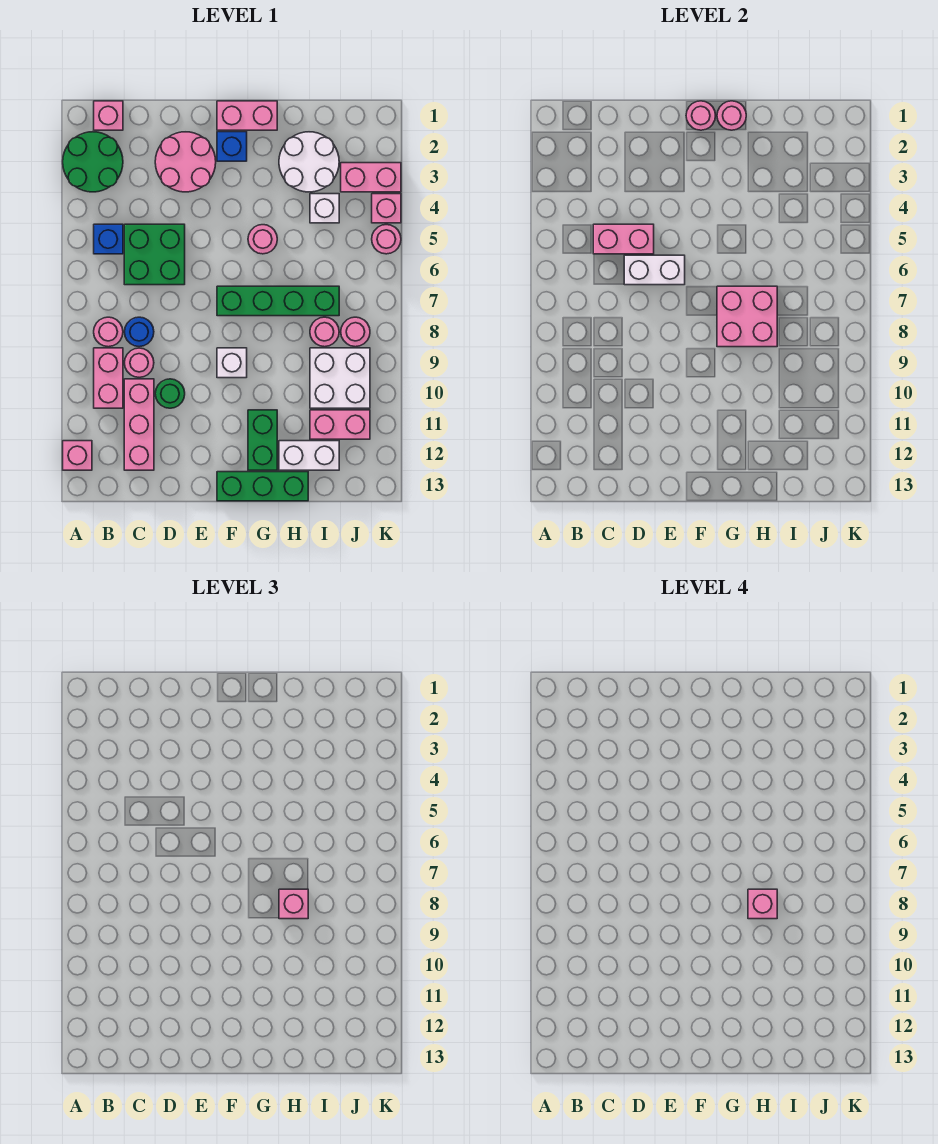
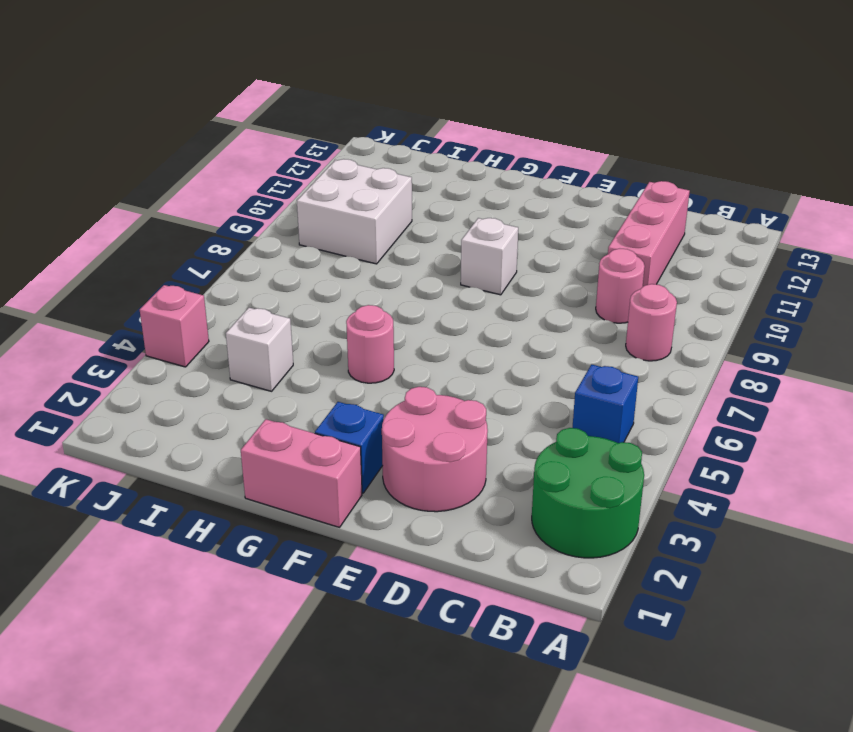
none -> pink brick A12 level 1
none -> pink brick B1 level 1
none -> pink brick B9:B10 level 1
none -> green brick C5:D6 level 1

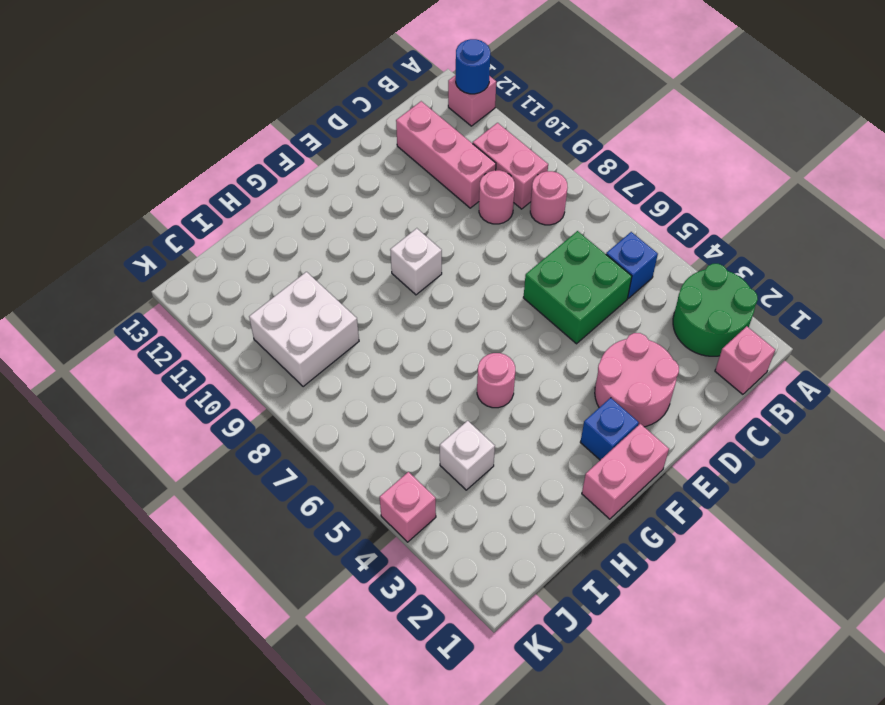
blue round brick A12 level 2 -> blue round brick C8 level 1
none -> green round brick D10 level 1
none -> green brick F7:I7 level 1
none -> green brick F13:H13 level 1
none -> green brick G11:G12 level 1

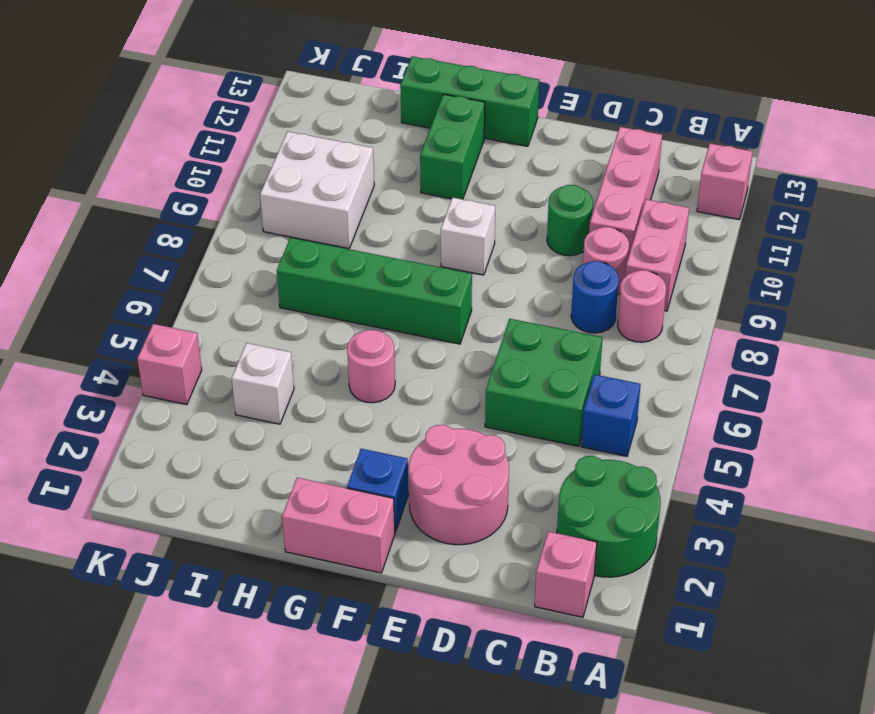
none -> white round brick H2:I3 level 1
none -> white brick H12:I12 level 1
none -> pink round brick I8 level 1
none -> pink brick I11:J11 level 1

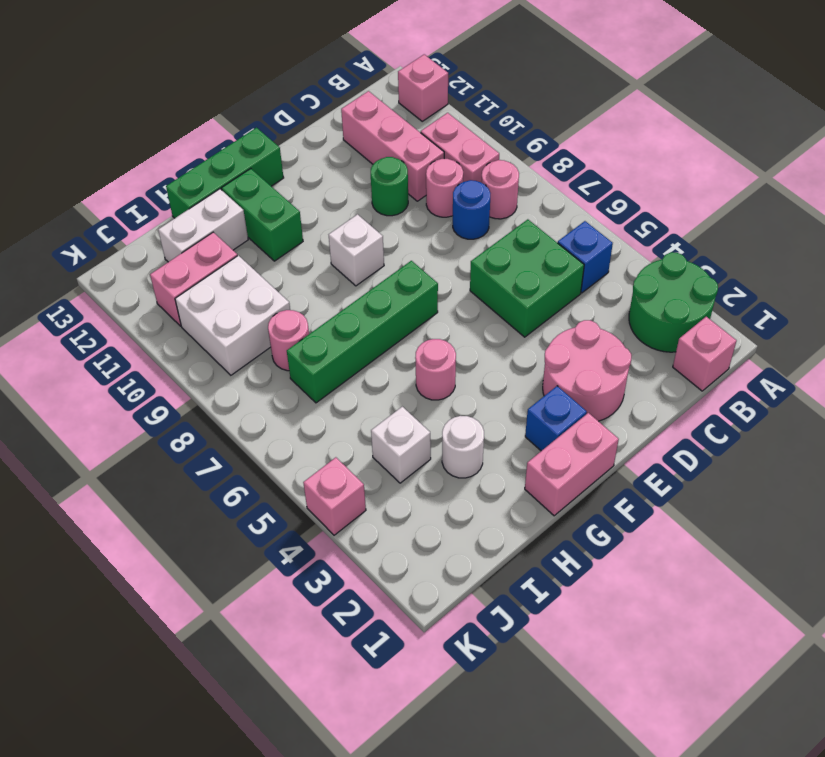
white round brick H3 level 1 -> white round brick H2:I3 level 1
none -> pink brick J3:K3 level 1
none -> pink round brick J8 level 1
none -> pink round brick K5 level 1
none -> pink brick C5:D5 level 2

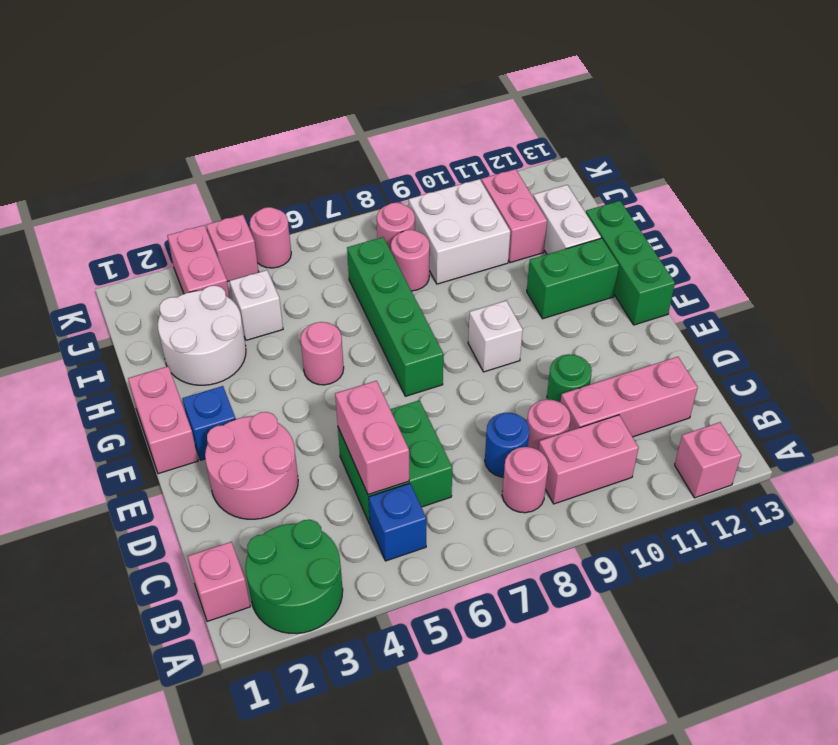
none -> white brick D6:E6 level 2
none -> pink round brick F1 level 2
none -> pink round brick G1 level 2
none -> pink brick G7:H8 level 2

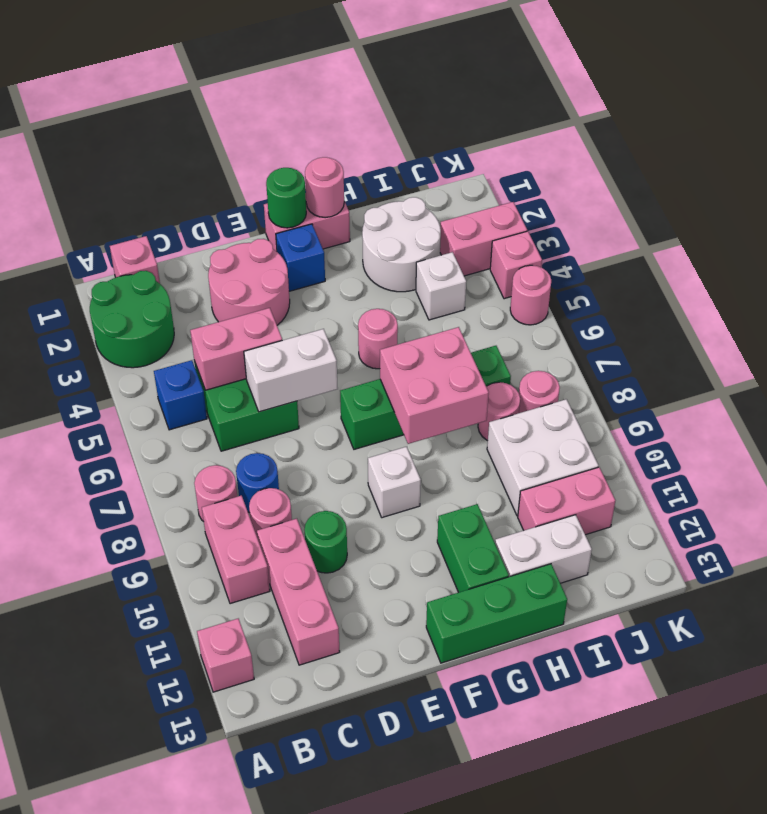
green round brick F1 level 2 -> pink round brick F1 level 2
none -> pink brick H8 level 3
none -> pink brick H8 level 4

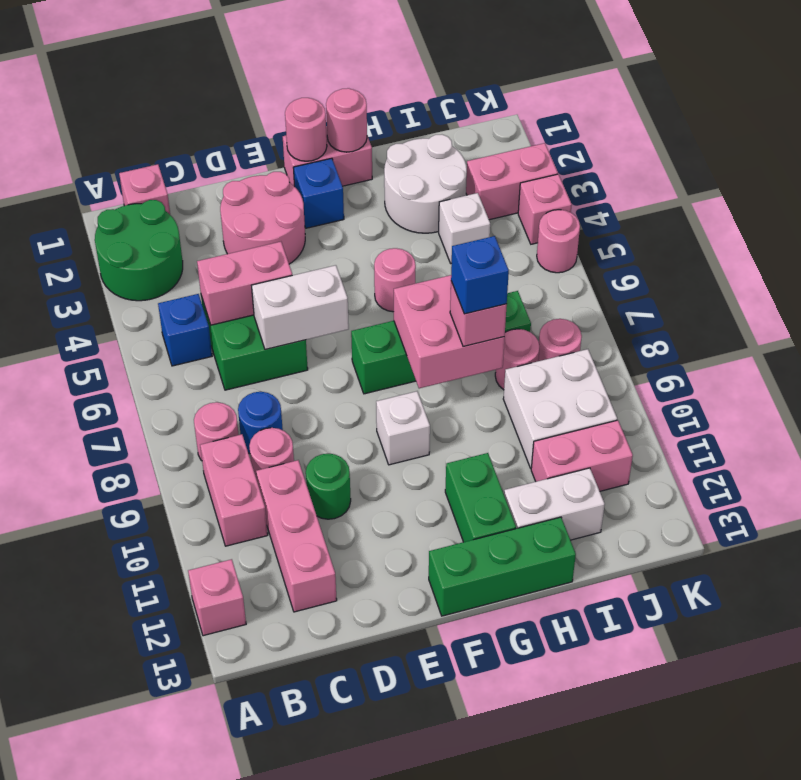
blue brick H8 level 4 -> pink brick H8 level 4

